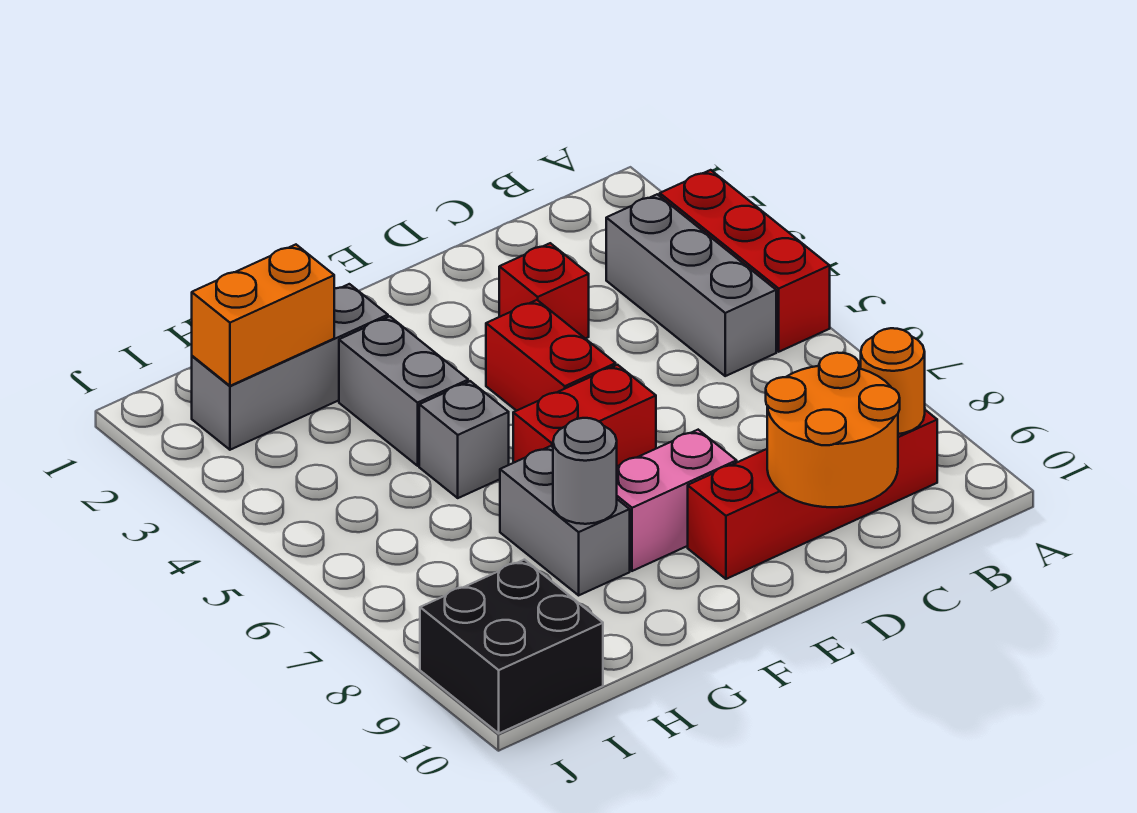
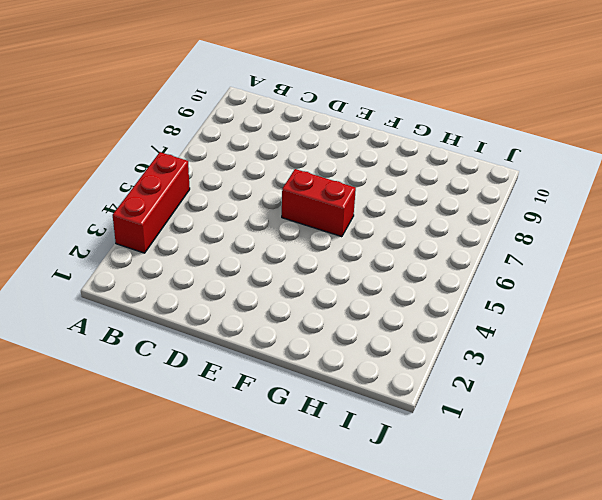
none -> grey brick B3:B5 level 1
none -> red brick B9:E9 level 1
none -> red brick D3 level 1

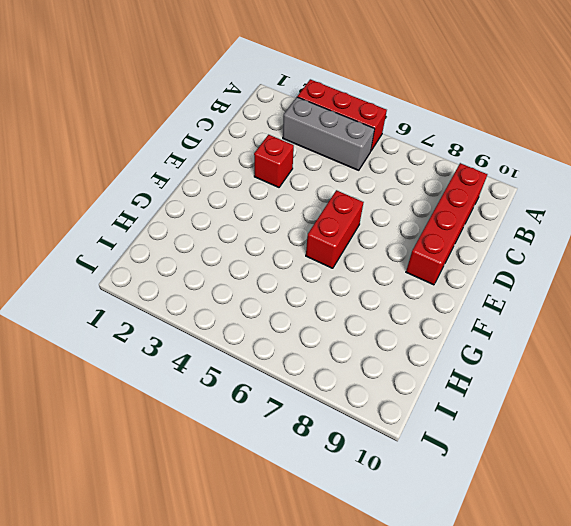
none -> red brick E4:E5 level 1
none -> pink brick E8:F8 level 1
none -> grey brick G2:I2 level 1

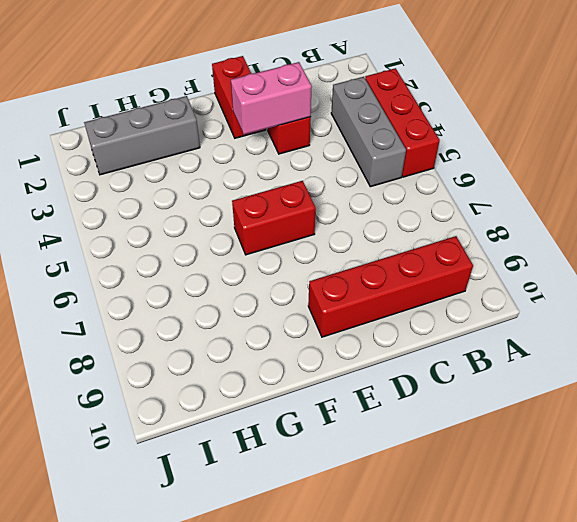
pink brick D3:E3 level 2 -> pink brick E8:F8 level 1
red brick E1:E2 level 1 -> red brick E4:E5 level 1
none -> grey brick G3:G4 level 1
none -> grey brick G5 level 1
none -> grey brick G7:G8 level 1

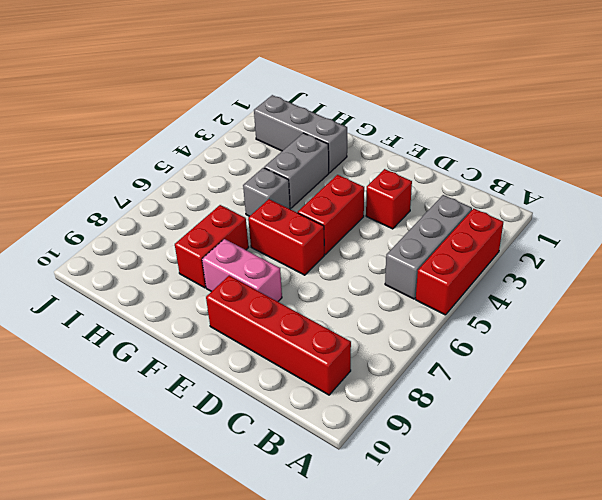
red brick G7:G8 level 1 -> grey brick G7:G8 level 1
none -> black brick I9:J10 level 1
none -> orange round brick B9 level 2
none -> orange round brick C9:D10 level 2

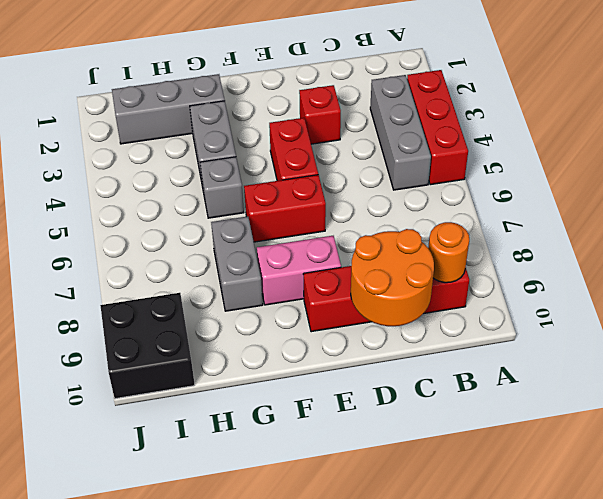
none -> grey round brick G8 level 2
none -> orange brick H2:I2 level 2

